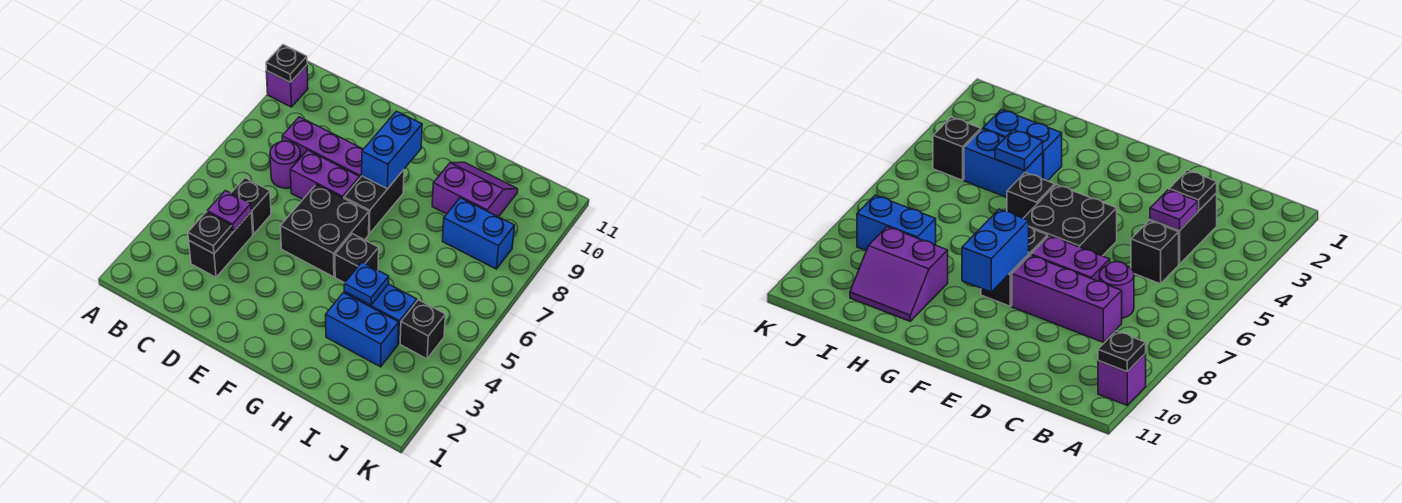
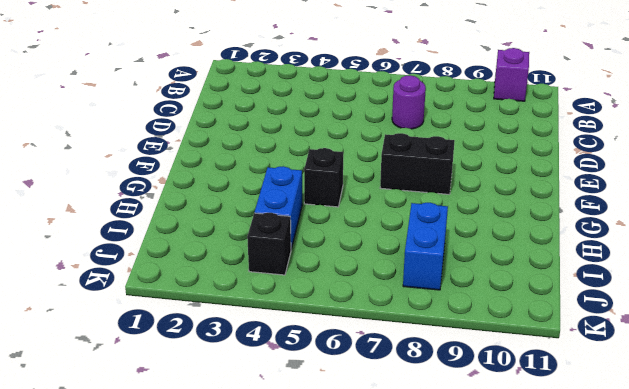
none -> black brick C3:C4 level 1
none -> black brick C5 level 1
none -> purple brick C8:E8 level 1

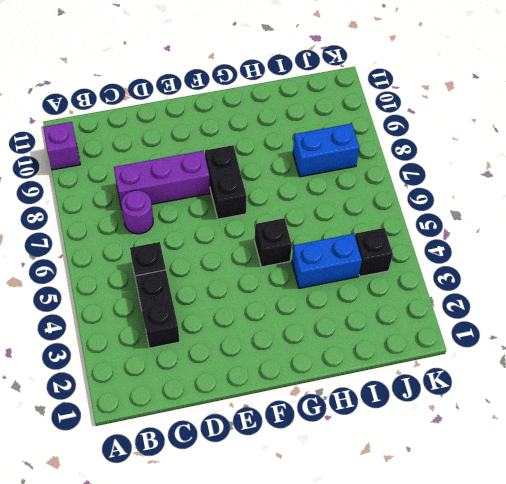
none -> purple brick D7:E7 level 1
none -> black brick E5:F6 level 1
none -> blue brick H3:I3 level 1

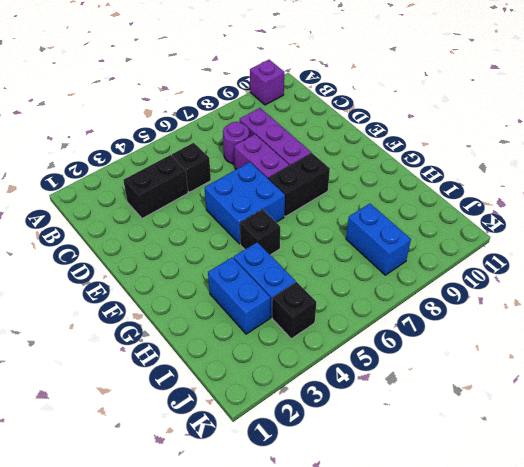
blue brick E5:F6 level 1 -> black brick E5:F6 level 1
none -> purple slope H9:I10 level 1 top 9
none -> black plate A10 level 2
none -> black plate C3 level 2

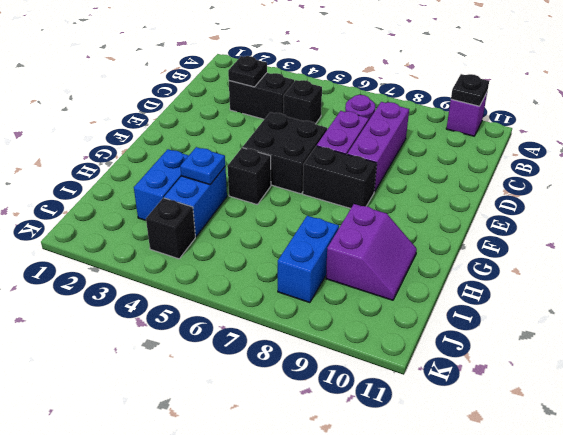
none -> purple plate C4 level 2
none -> blue brick F8:F9 level 2

